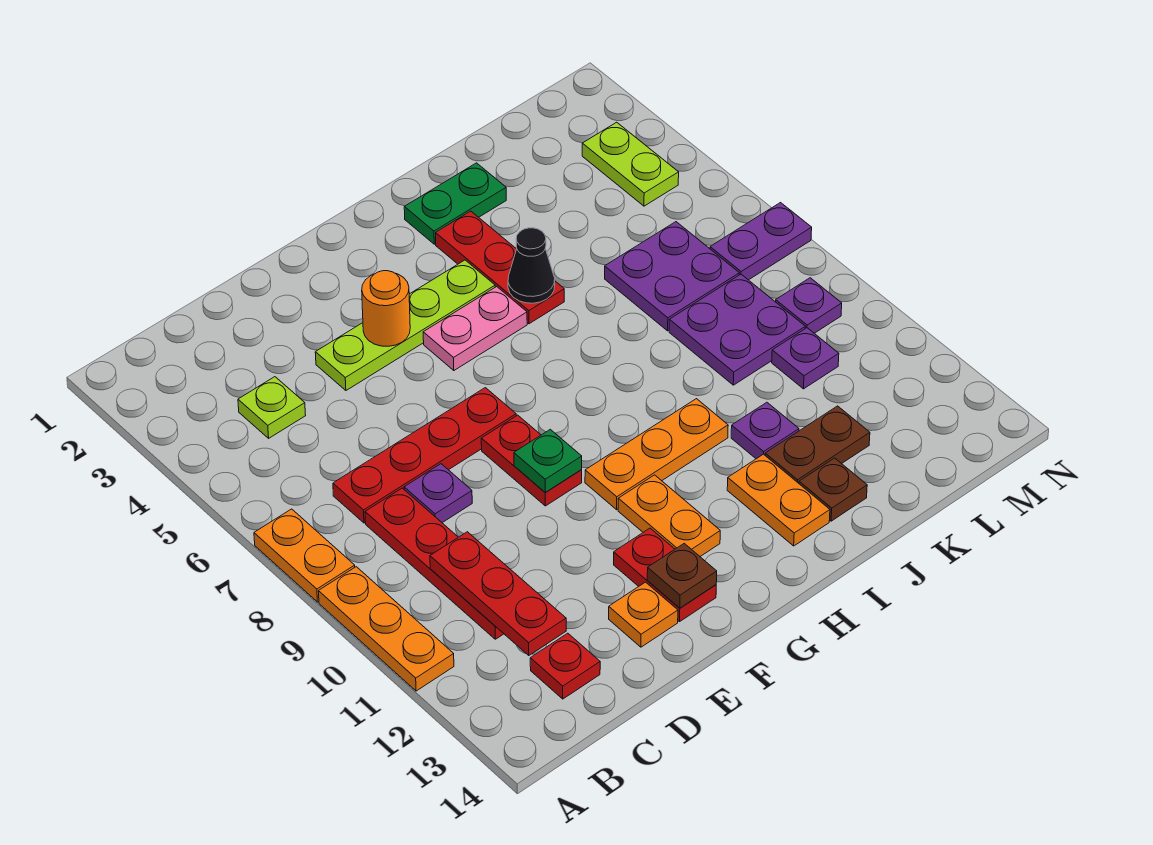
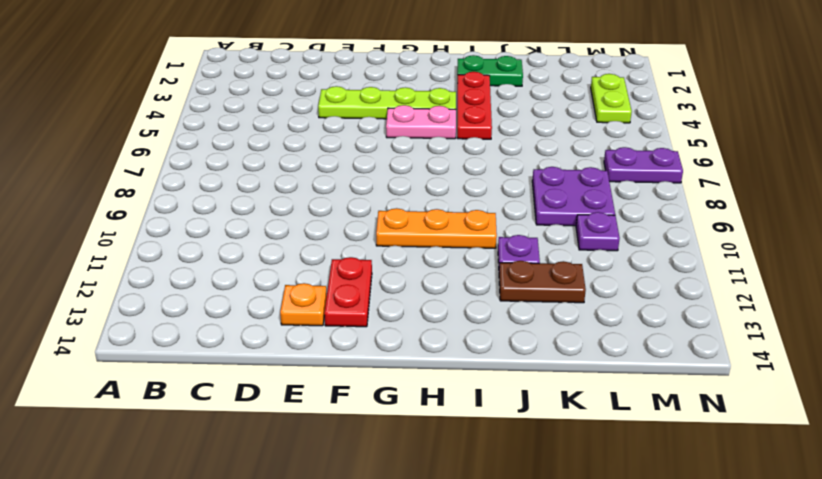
none -> orange plate A7:A8 level 1
none -> orange plate A9:A11 level 1
none -> lime plate C4 level 1
none -> red plate C7:F7 level 1

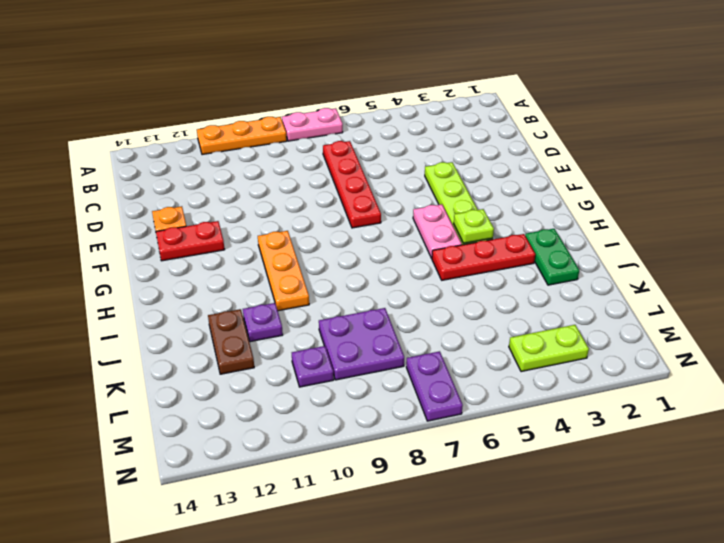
pink plate A7:A8 level 1 -> orange plate A7:A8 level 1
lime plate H4 level 2 -> lime plate C4 level 1
none -> red plate C8:C11 level 1
none -> red plate C13 level 1
none -> purple plate D8 level 1
none -> red plate F8:F9 level 1

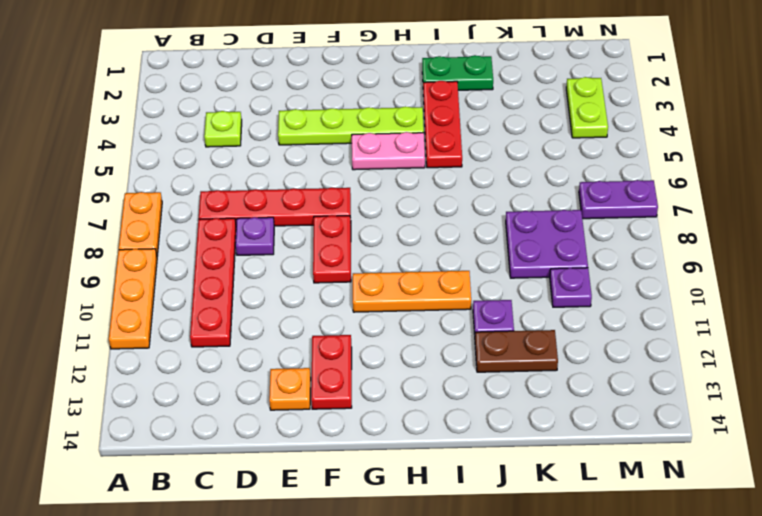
none -> red plate C13 level 1
none -> orange plate G11:G12 level 1
none -> orange plate I12:I13 level 1
none -> brown plate J13 level 1

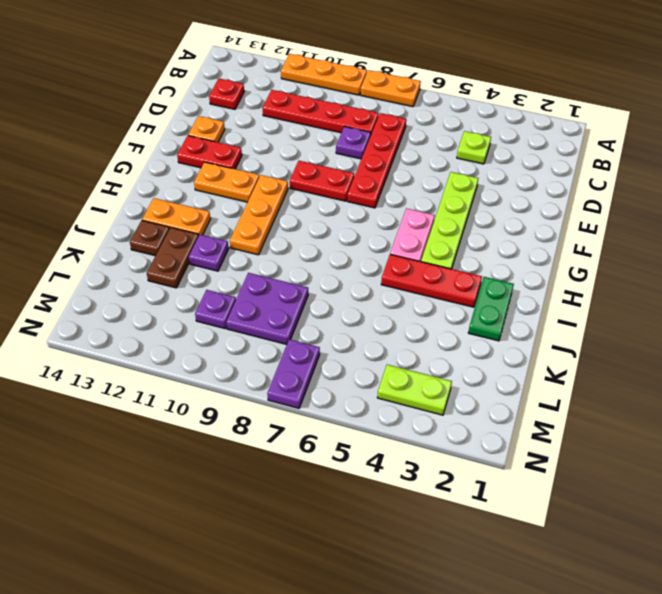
none -> purple plate K6:L7 level 1
none -> purple plate M9 level 1
none -> red plate C10:C12 level 2
none -> orange round brick F4 level 2

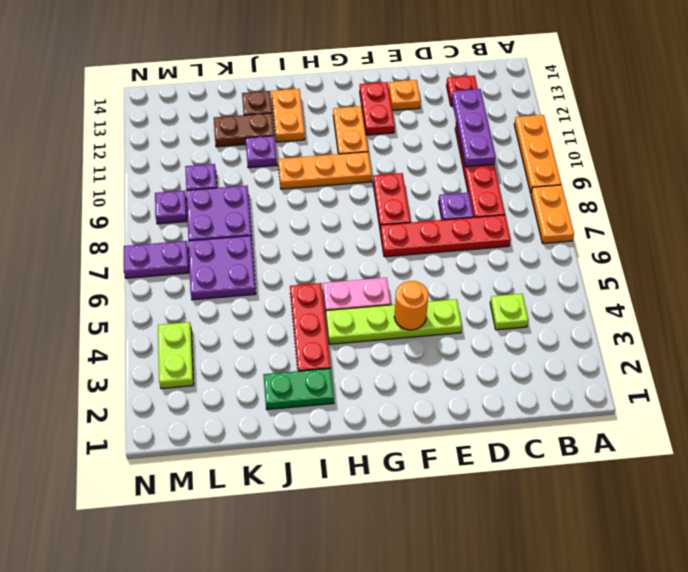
purple plate C10:C12 level 2 -> red plate C10:C12 level 2
none -> green plate F9 level 2
none -> brown plate F13 level 2
none -> black cone I5 level 2

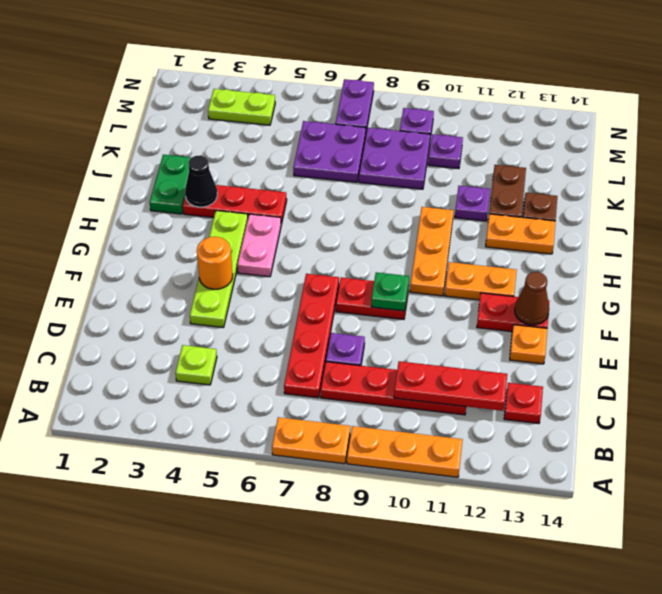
brown cone F13 level 2 -> brown plate F13 level 2
black cone I3 level 2 -> black cone I5 level 2

